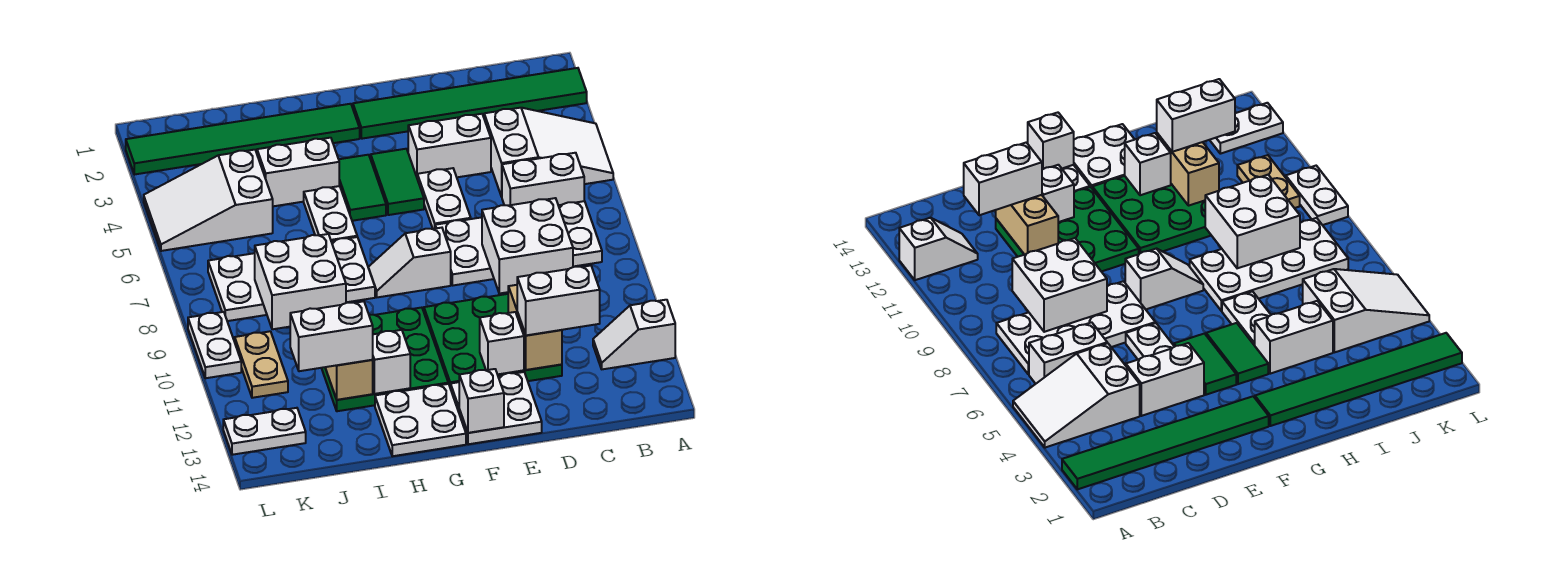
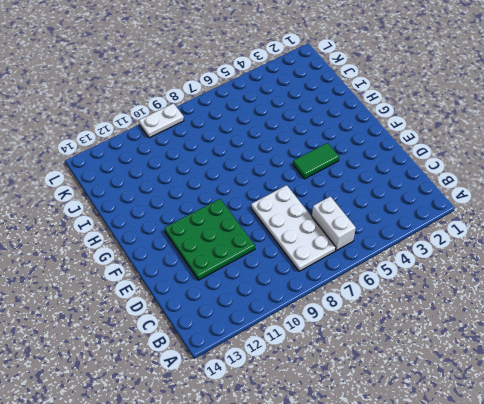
none -> green tile A2:F2 level 1
none -> white slope A4:C5 level 1 top C
none -> white slope A12:B12 level 1 top A
none -> white brick D4:E4 level 1

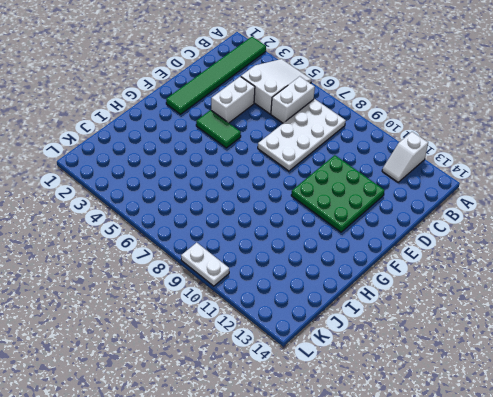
none -> white plate E5:E6 level 1
none -> white plate E13:F14 level 1
none -> white slope F8:G8 level 1 top F
none -> green tile G2:L2 level 1

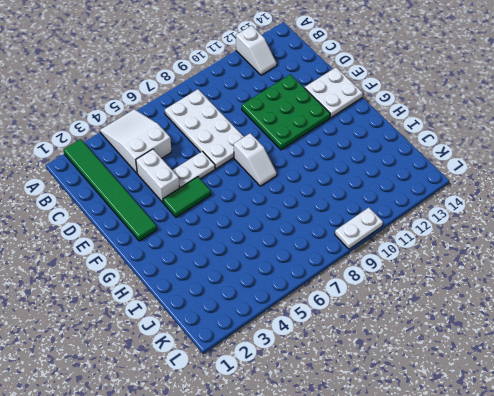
none -> white brick B6:C6 level 1
none -> green tile G2:L2 level 1
none -> green tile G4:G5 level 1
none -> green plate G10:I12 level 1

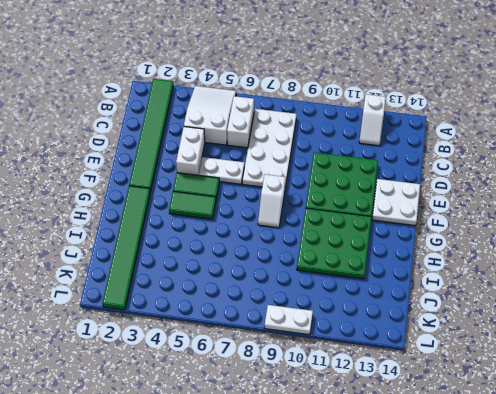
none -> white plate G13:H14 level 1
none -> white brick H4:I4 level 1
none -> white plate H5:H6 level 1
none -> white plate H7:K8 level 1

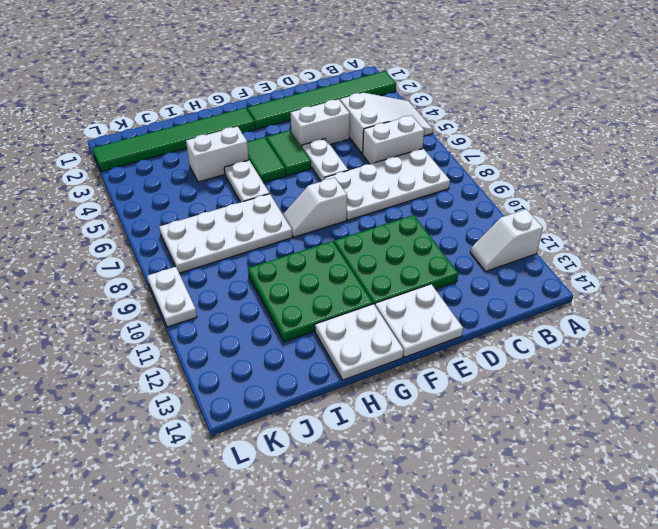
none -> white slope J4:L5 level 1 top J
none -> tan plate K10:K11 level 1
none -> white plate K13:L13 level 1
none -> white brick C8:D9 level 2

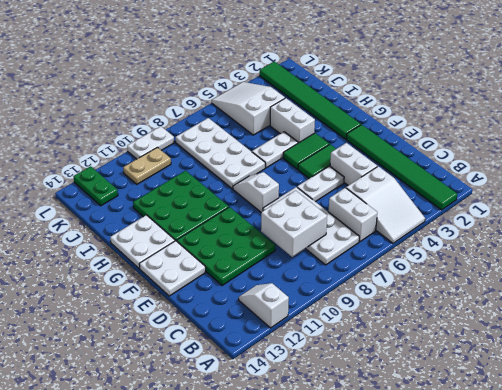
green plate K13:L13 level 1 -> white plate K13:L13 level 1
none -> tan brick D11:D12 level 2
none -> white brick E12 level 2
none -> white brick F14 level 2
none -> white brick H12 level 2

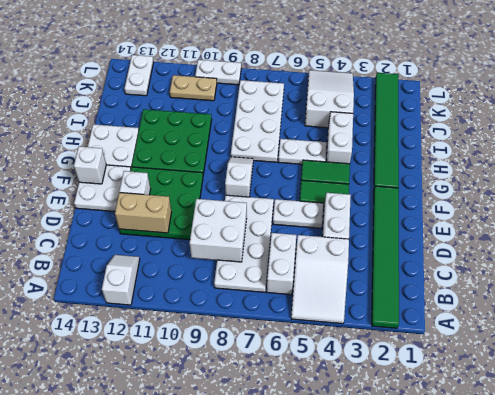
none -> white brick H12 level 2
none -> white brick I8:J9 level 2
none -> tan brick I11:I12 level 2
none -> white brick C12:D12 level 3

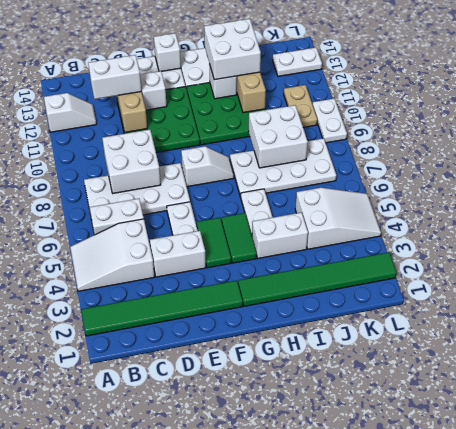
white brick H12:I13 level 3 -> white brick I12:J12 level 3

